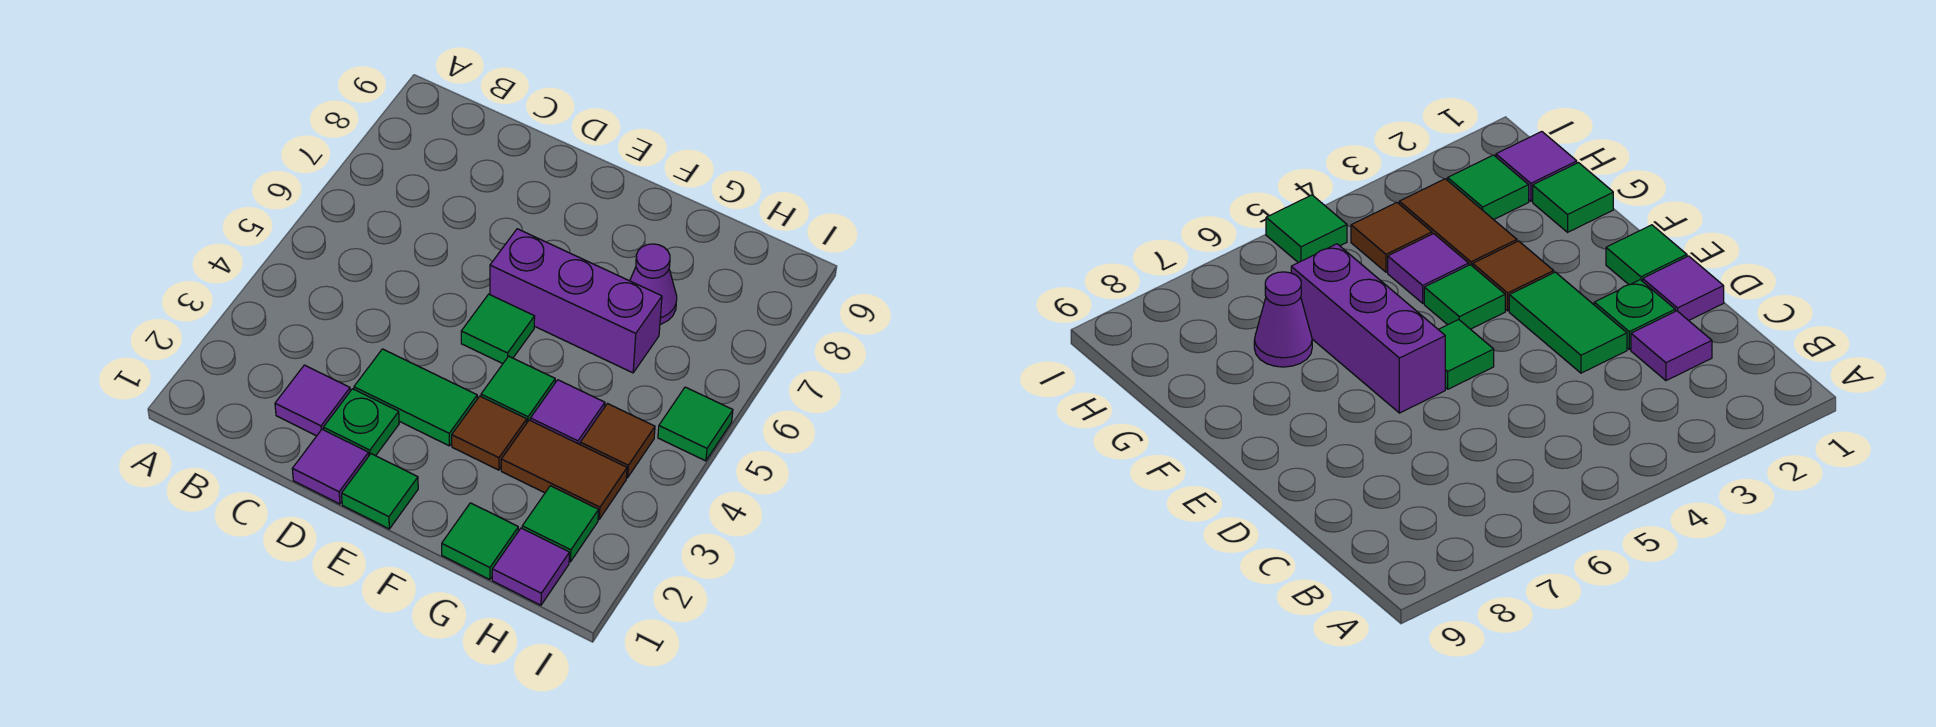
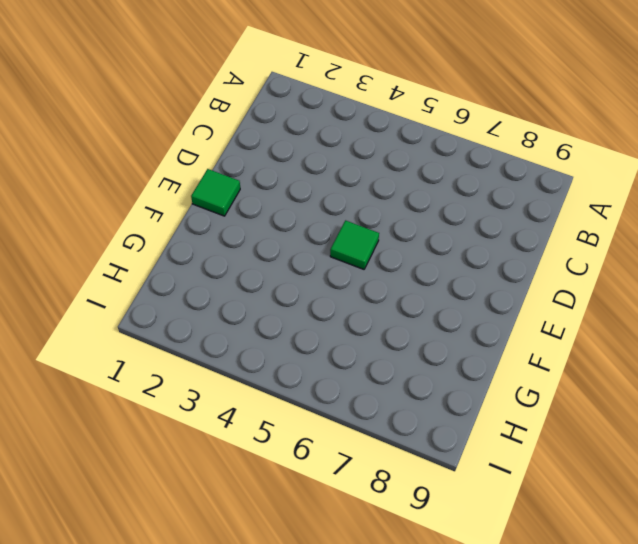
none -> purple tile C2 level 1
none -> purple tile D1 level 1
none -> green plate D2 level 1

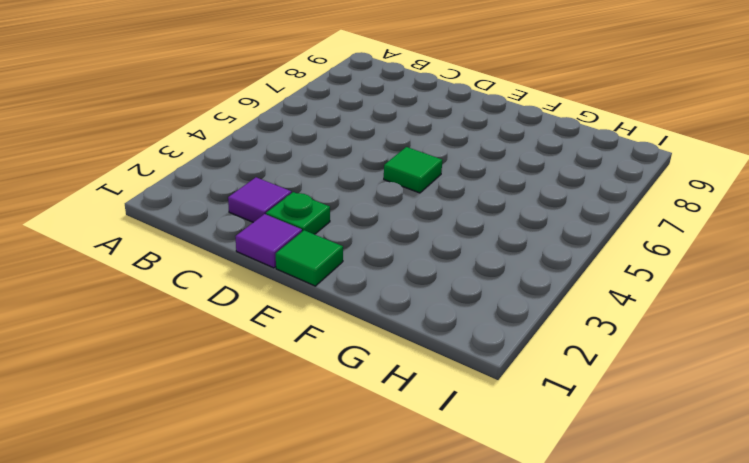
none -> green tile D3:E3 level 1
none -> purple brick E6:G6 level 1
none -> brown tile F3 level 1

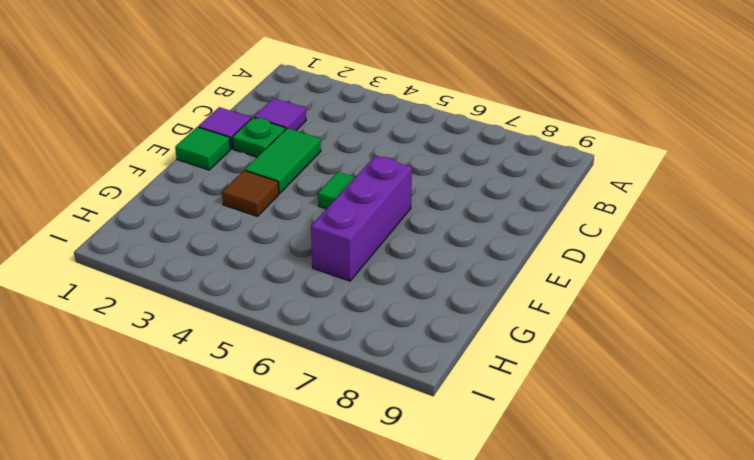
none -> green tile F4 level 1
none -> green tile G1 level 1
none -> brown tile G3:H3 level 1

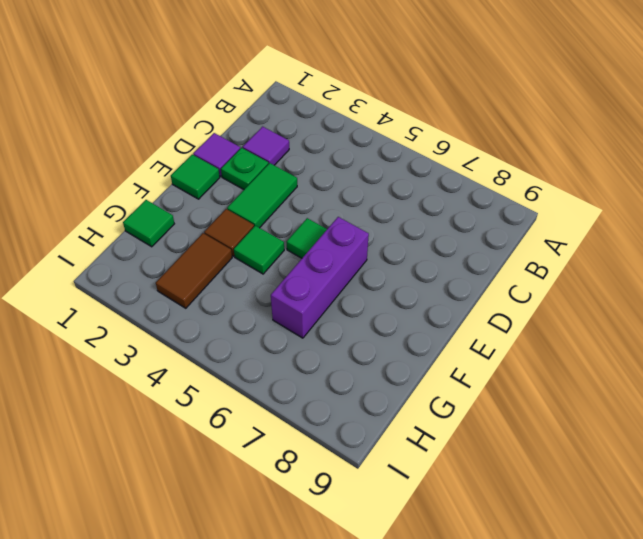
none -> purple tile G4 level 1
none -> purple cone G7 level 1
none -> purple tile H1 level 1

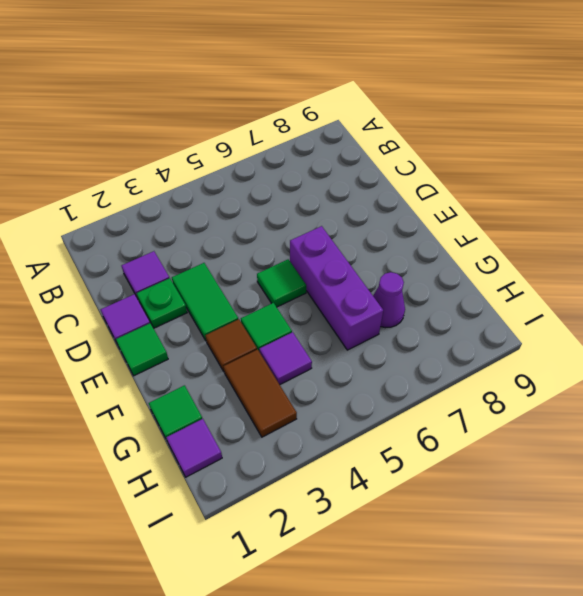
none -> green tile H2 level 1
none -> brown tile H4 level 1
none -> green tile I5 level 1

